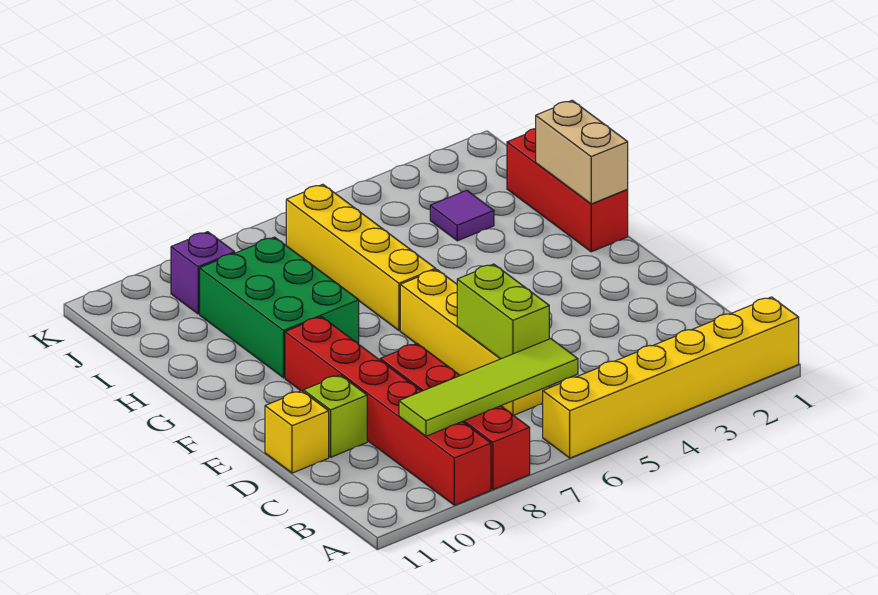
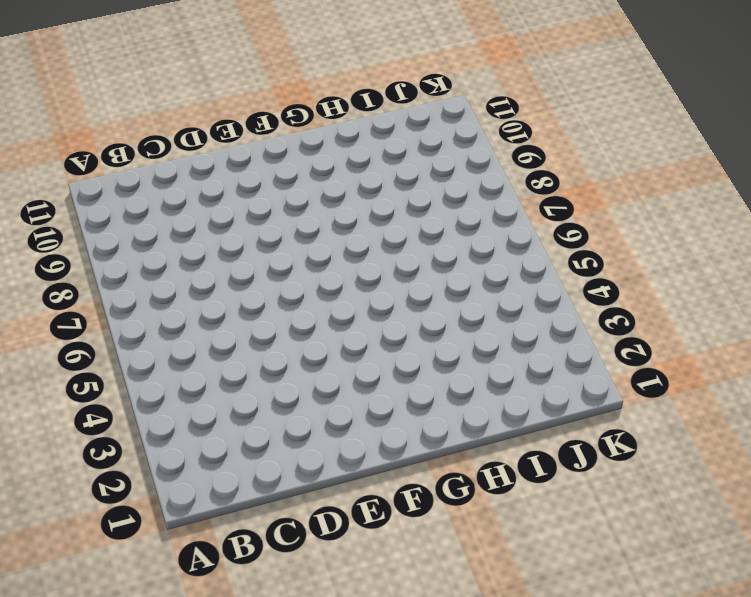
none -> yellow brick A1:A6 level 1
none -> red brick A8:D8 level 1
none -> red brick A9:F9 level 1

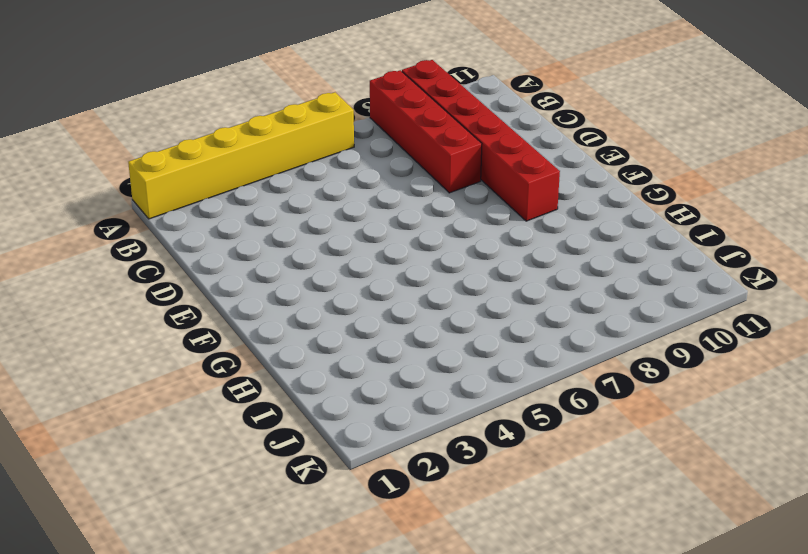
none -> yellow brick C6:F6 level 1
none -> lime brick D10 level 1
none -> yellow brick D11 level 1

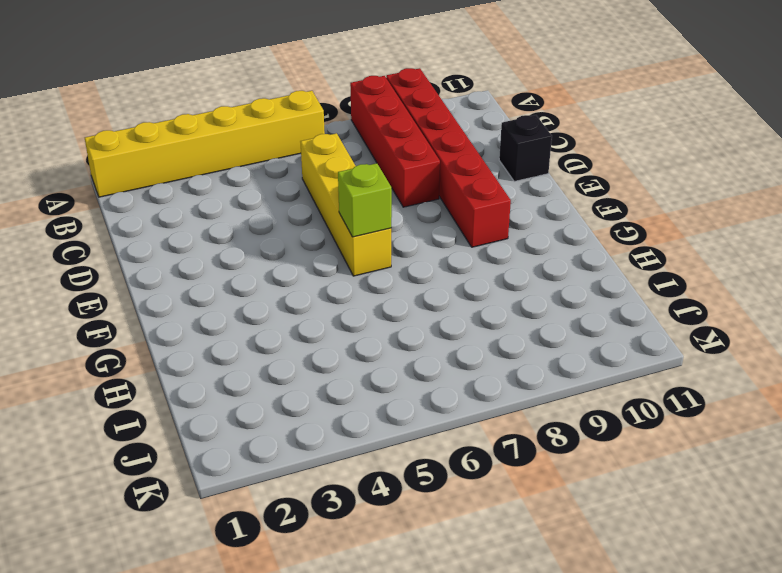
black brick D11 level 1 -> yellow brick D11 level 1
lime brick F6 level 2 -> lime brick D10 level 1
none -> red brick G1:I1 level 1
none -> yellow brick G6:J6 level 1
none -> green brick G8:I9 level 1

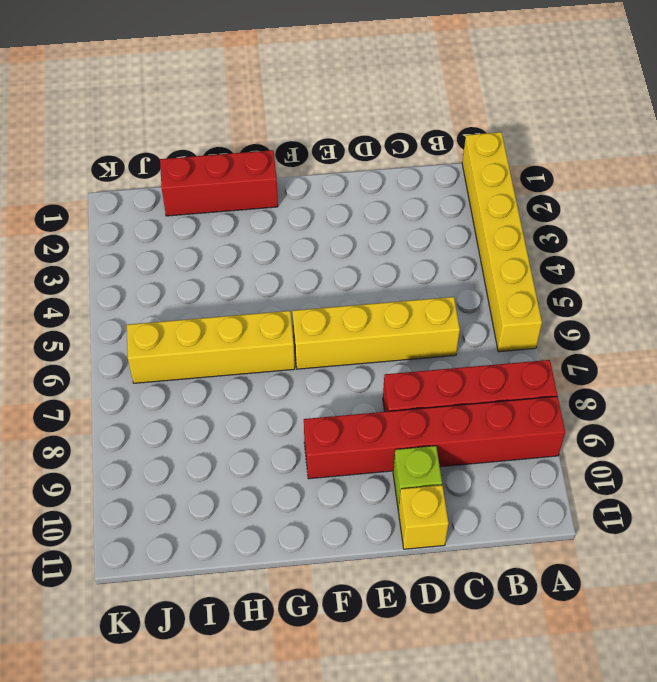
none -> green brick G8:I9 level 1
none -> purple tile I3 level 1
none -> purple brick J9 level 1

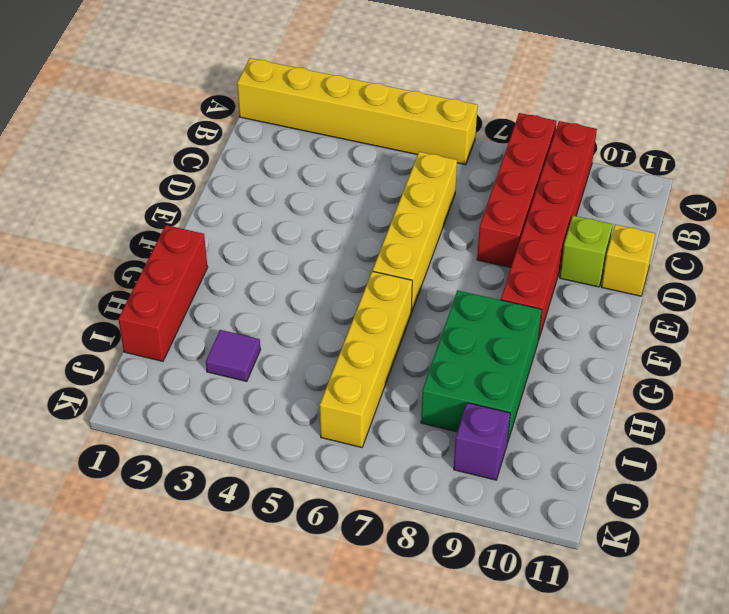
none -> lime tile B6:B9 level 2
none -> lime brick C6:D6 level 2
none -> tan brick G1:H1 level 2

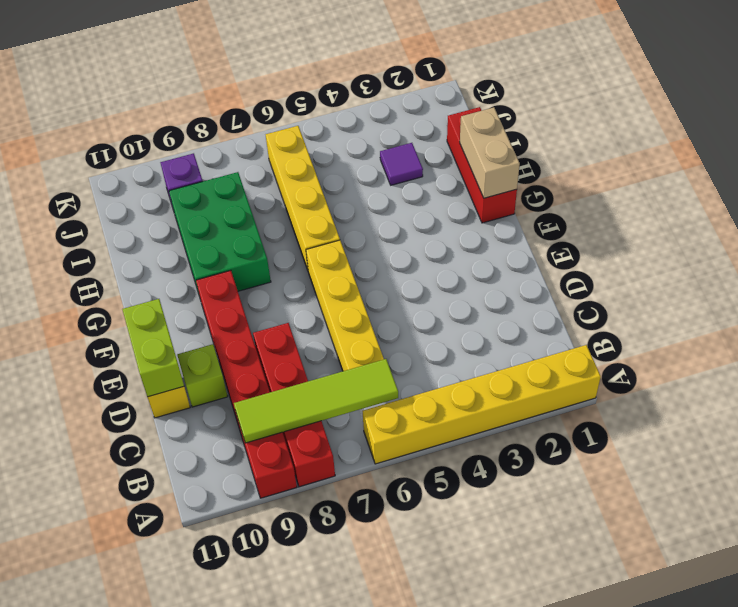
lime brick D11:E11 level 2 -> lime brick C6:D6 level 2

